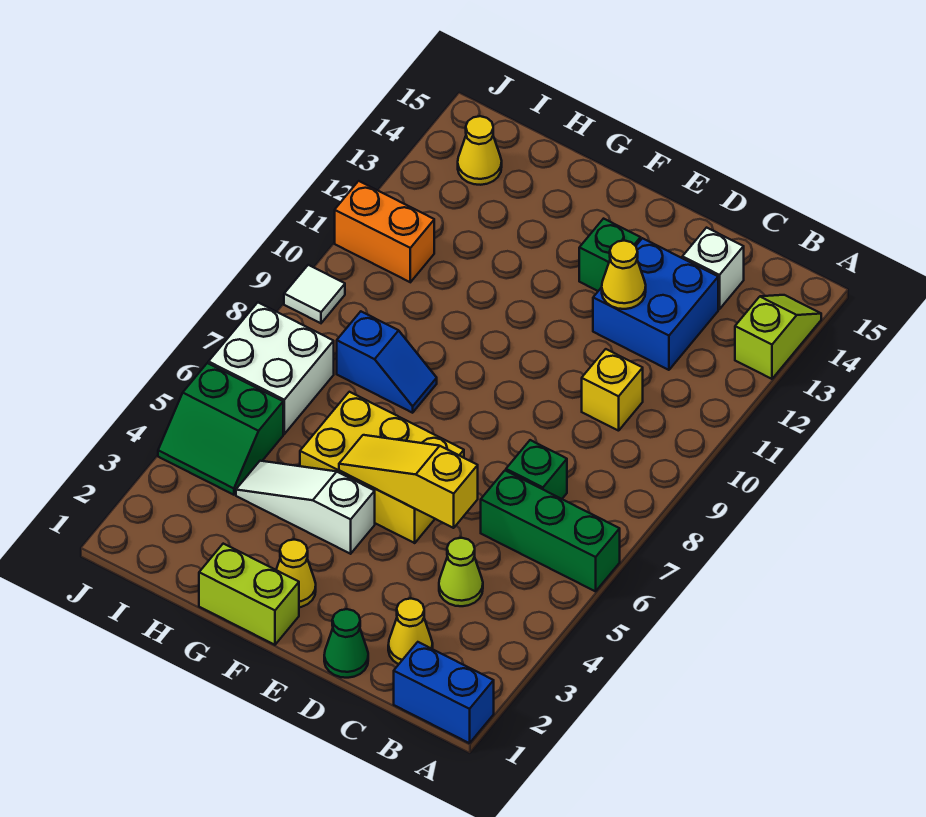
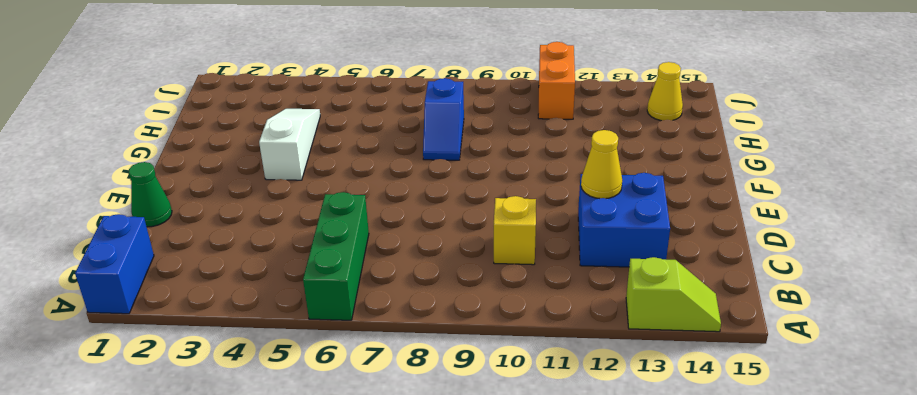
none -> yellow cone C2 level 1
none -> lime cone C4 level 1
none -> green brick C7 level 1

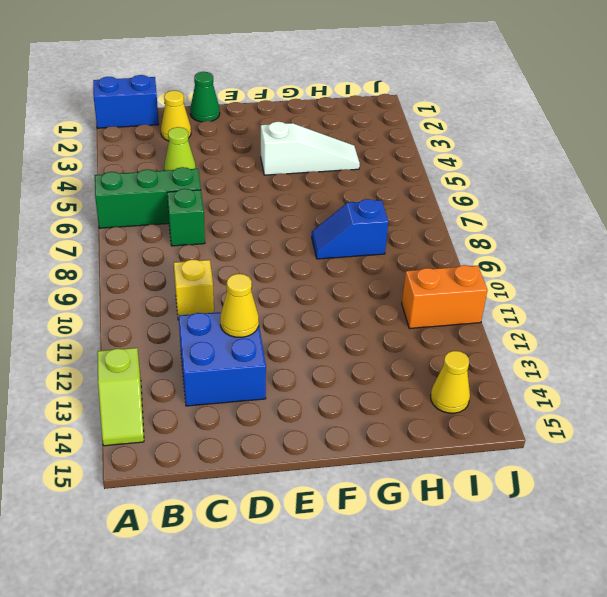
none -> white brick C14 level 1
none -> yellow brick E5:G6 level 1
none -> green brick E13 level 1

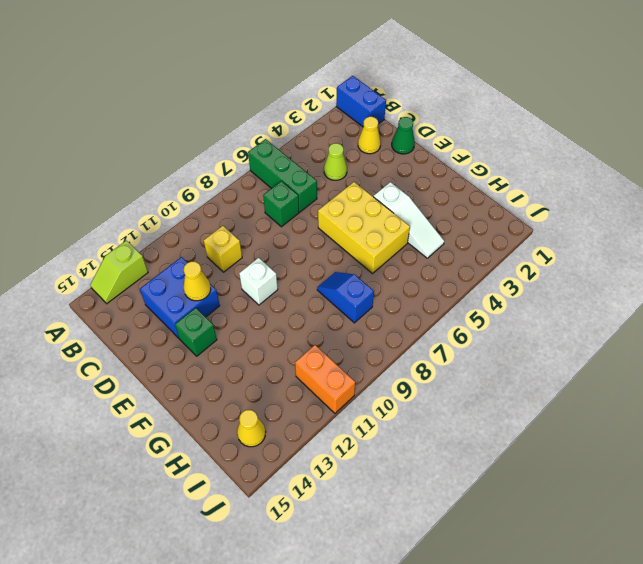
white brick E10 level 1 -> white brick C14 level 1
none -> lime brick F1:G1 level 1
none -> yellow cone F2 level 1
none -> green slope I4:J5 level 1 top 5

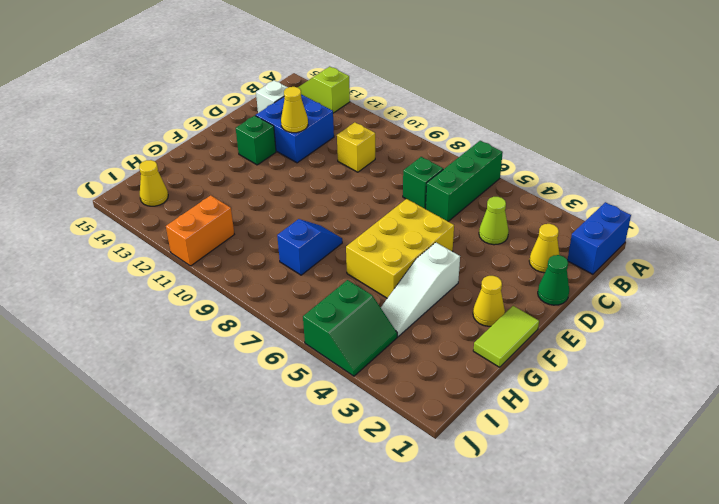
lime tile F1:G1 level 1 -> lime brick F1:G1 level 1
none -> white brick I6:J7 level 1
none -> white tile J9 level 1
none -> yellow slope D5:F5 level 2 top D

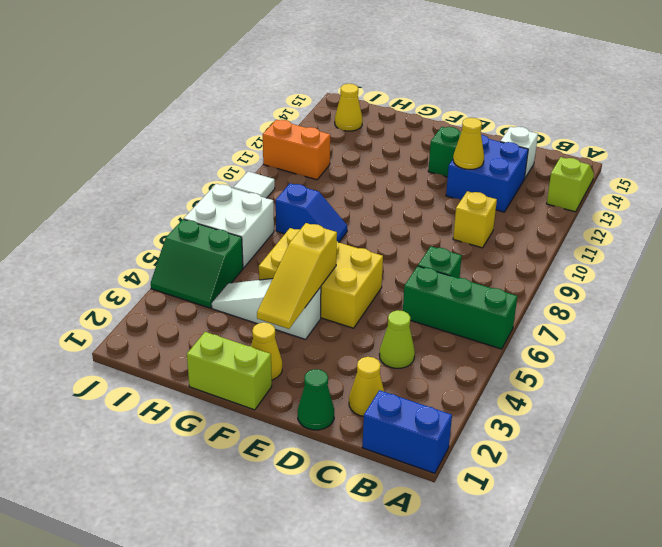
yellow slope F3:F5 level 2 top 5 -> yellow slope D5:F5 level 2 top D

